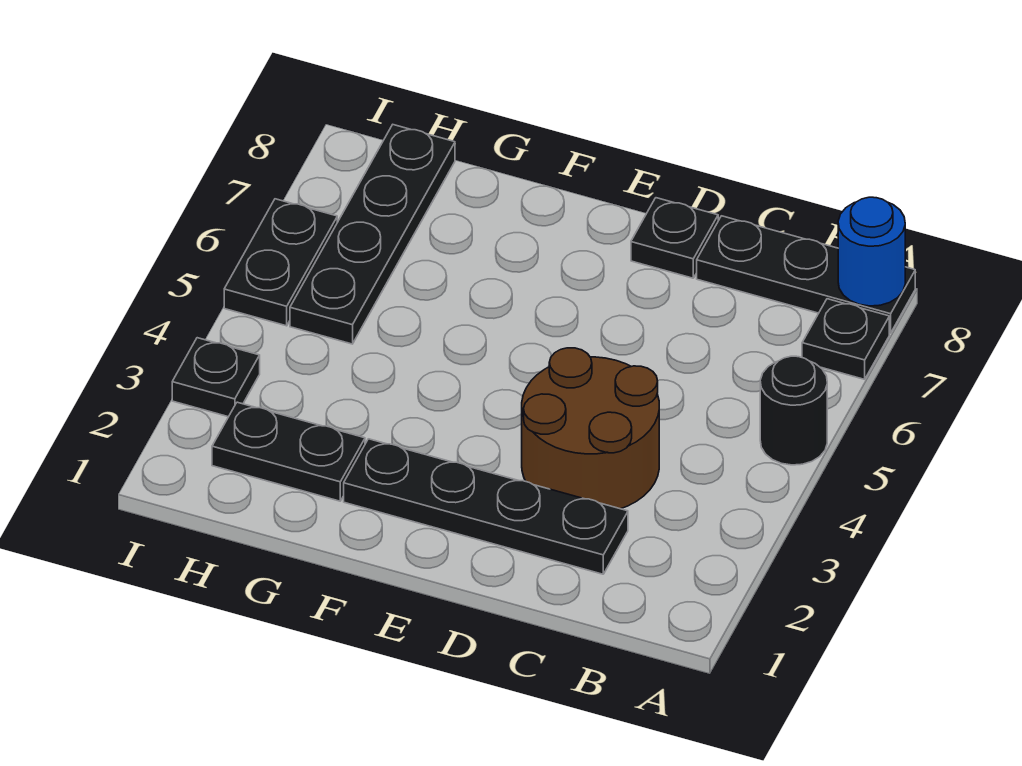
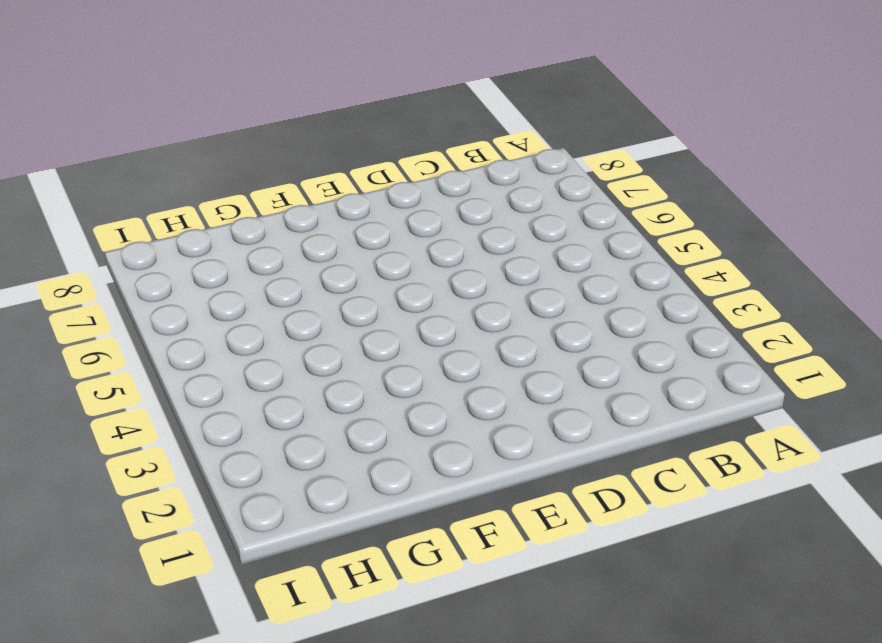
none -> black round brick A5 level 1
none -> black plate A7 level 1

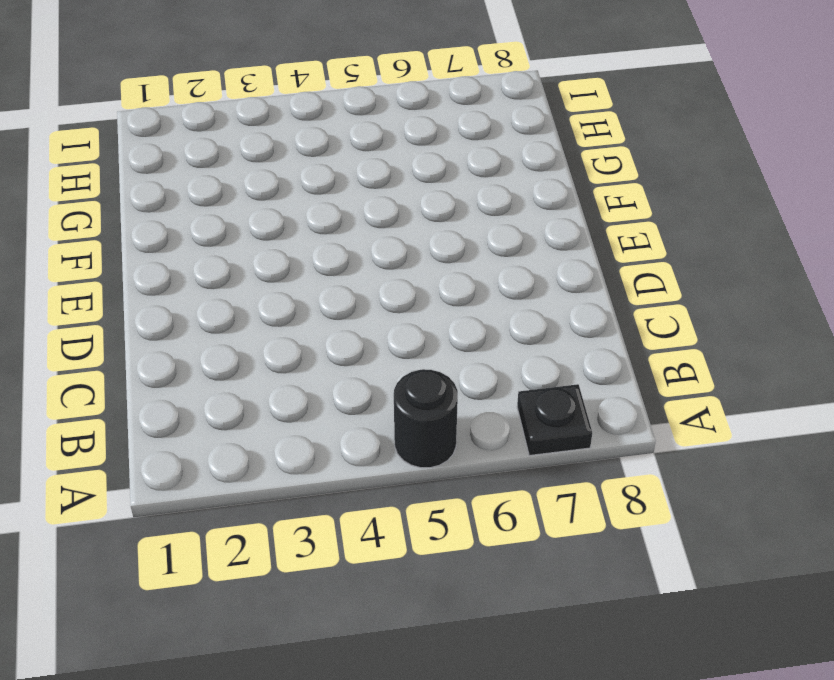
none -> black plate A8:C8 level 1
none -> black plate C2:F2 level 1

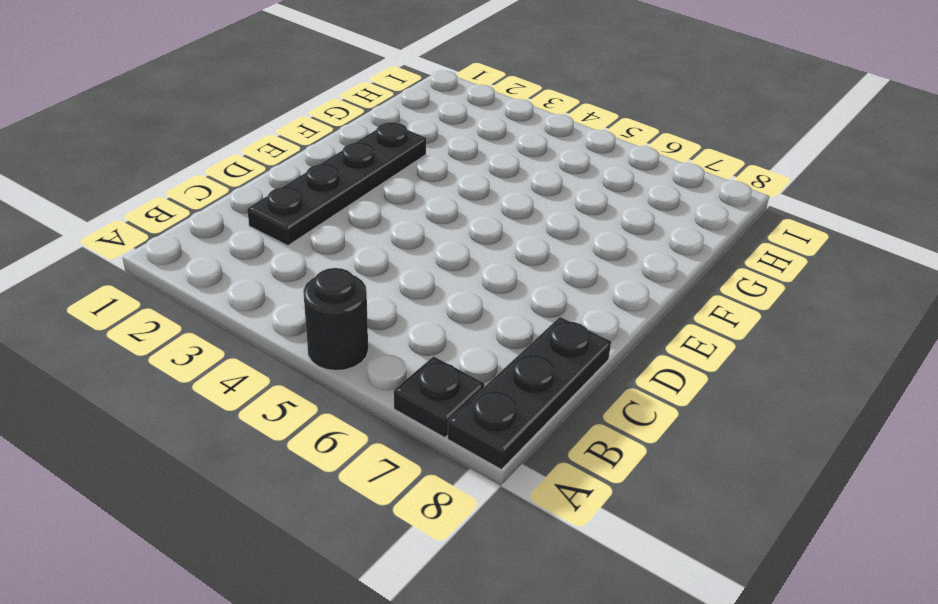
none -> brown round brick C3:D4 level 1
none -> black plate D8 level 1

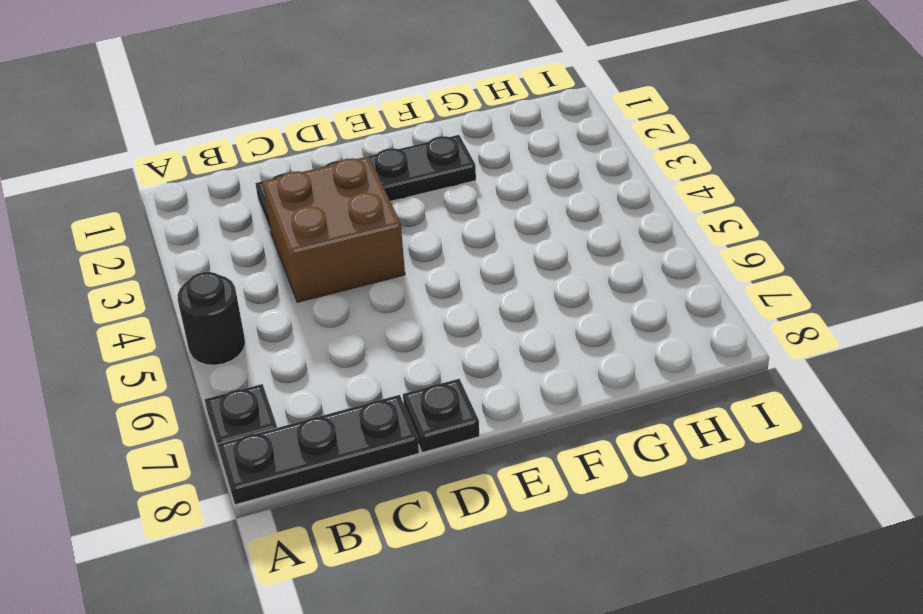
brown brick C3:D4 level 1 -> brown round brick C3:D4 level 1
none -> black plate G2:H2 level 1
none -> black plate H5:H8 level 1

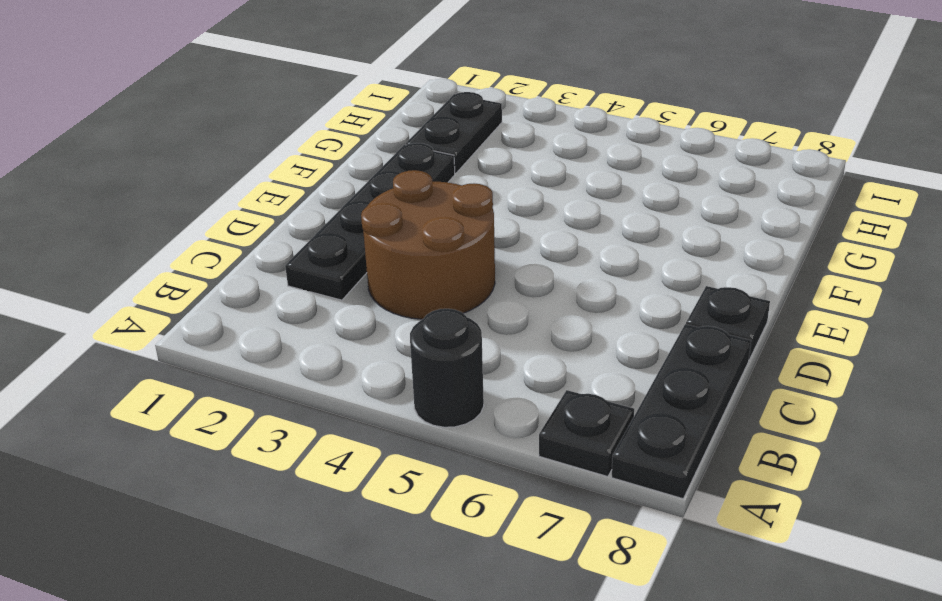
none -> black plate H5:H8 level 1
none -> black plate I3 level 1

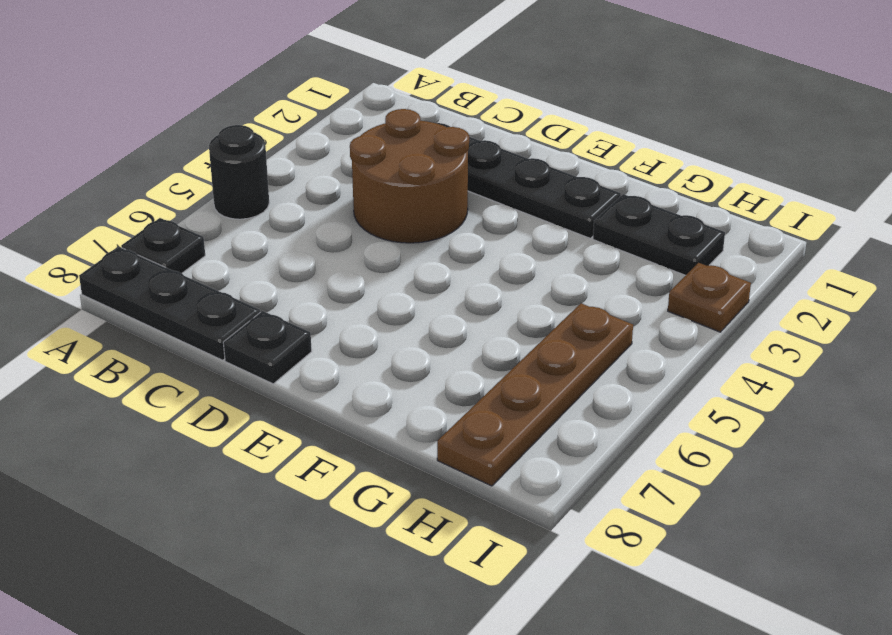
brown plate H5:H8 level 1 -> black plate H5:H8 level 1
brown plate I3 level 1 -> black plate I3 level 1
none -> black plate I5:I6 level 1
none -> blue round brick A8 level 2

